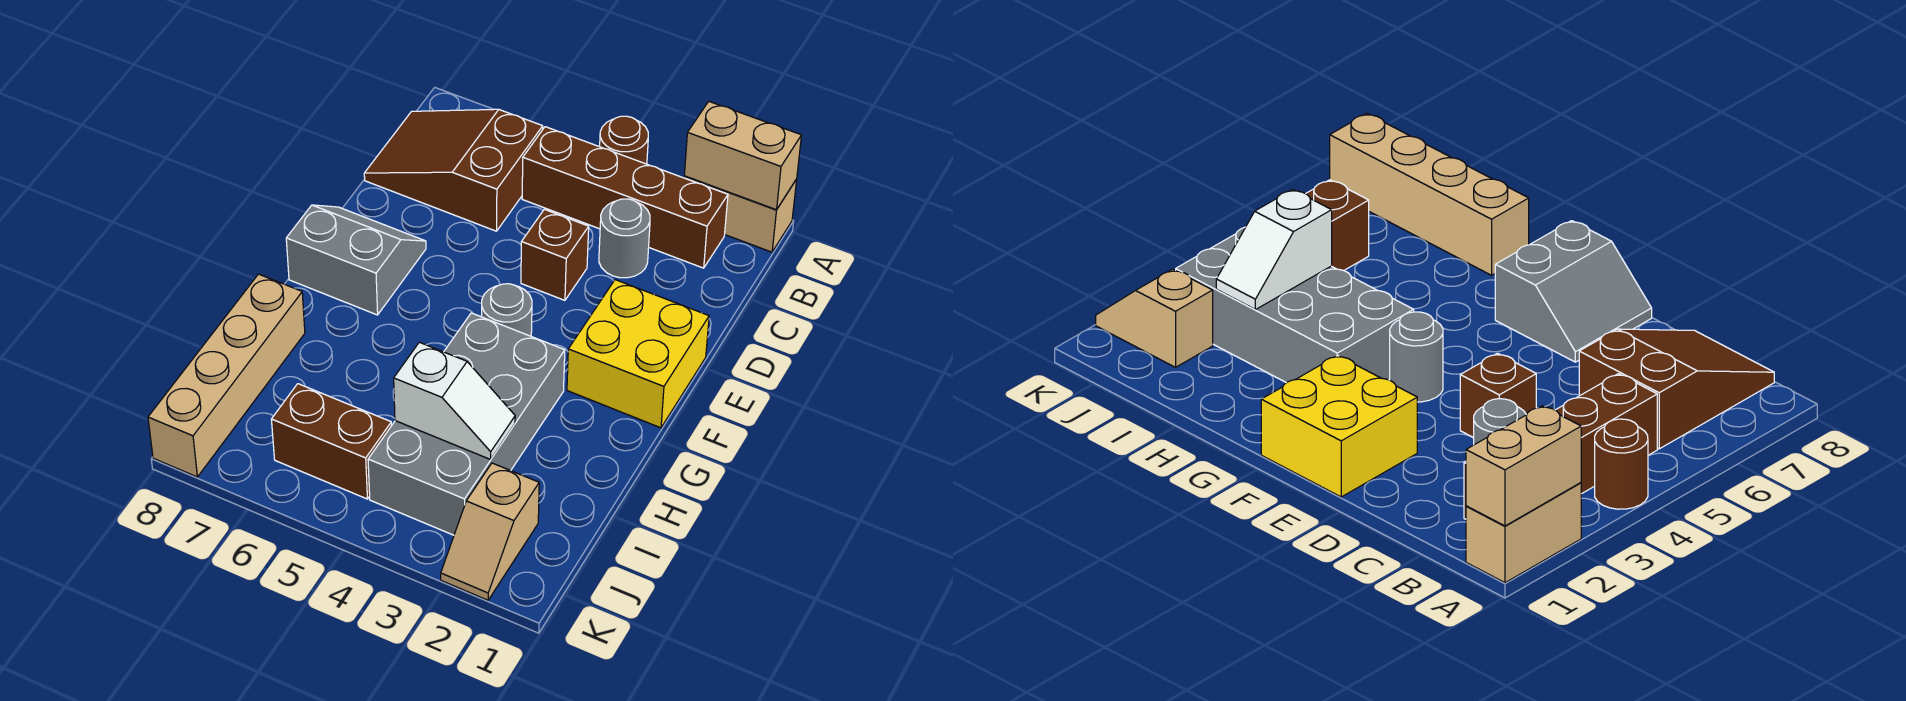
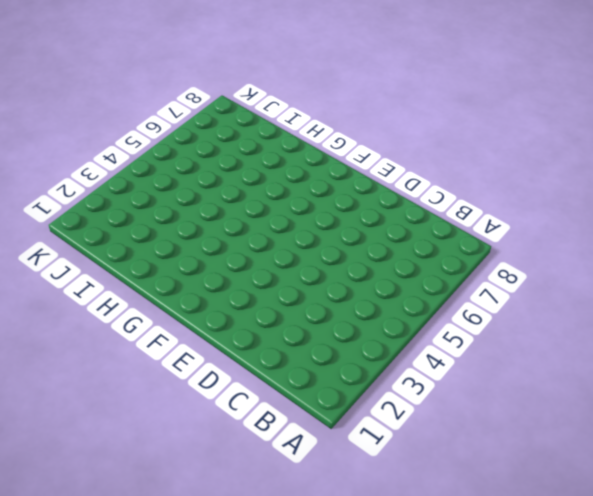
none -> tan brick A1:A2 level 1
none -> brown round brick A4 level 1
none -> brown brick B2:B5 level 1

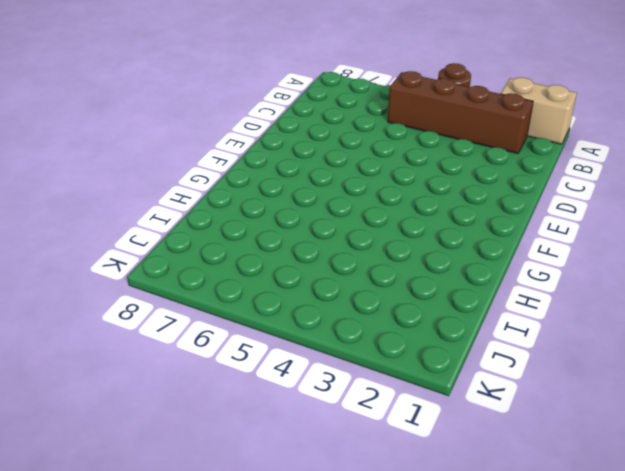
none -> brown slope B6:C8 level 1 top 6
none -> grey round brick C3 level 1
none -> brown brick D4 level 1

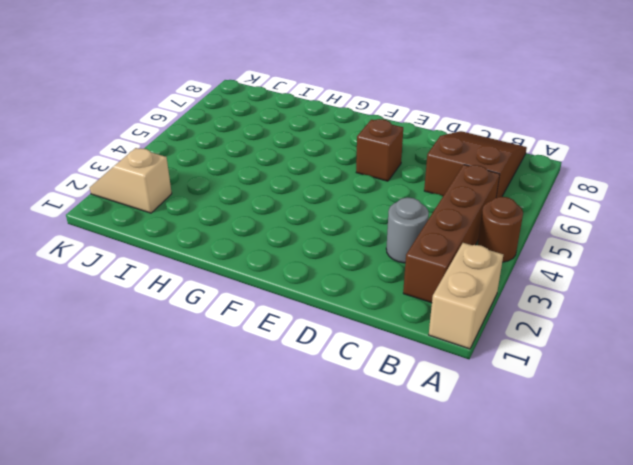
brown brick E6 level 1 -> brown brick D4 level 1
none -> yellow brick E1:F2 level 1
none -> grey slope E7:F8 level 1 top F
none -> grey round brick F4 level 1

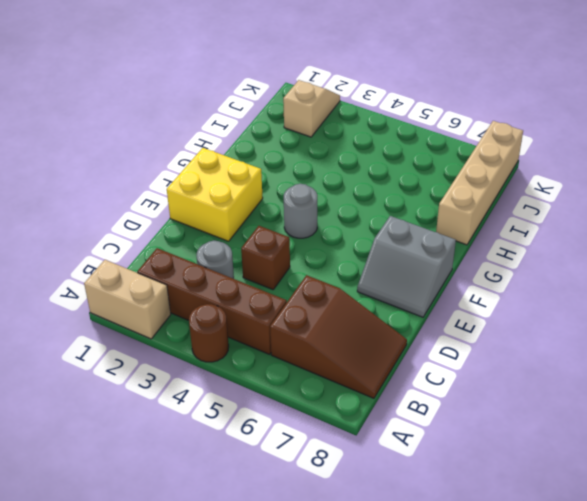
none -> grey brick G3:J4 level 1
none -> brown brick J5:J6 level 1
none -> tan brick A1:A2 level 2

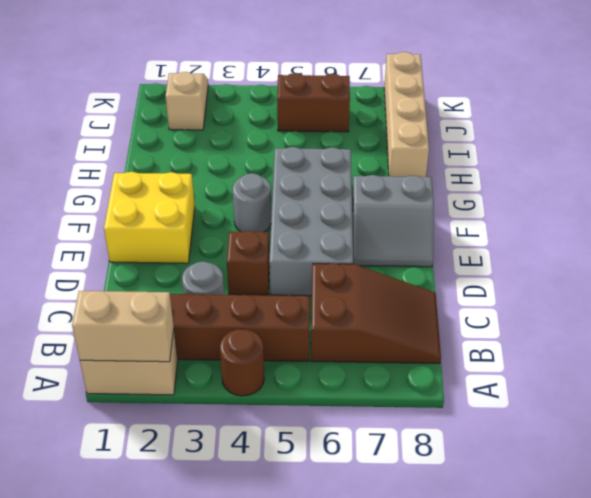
grey brick D5:G6 level 1 -> grey brick G3:J4 level 1
none -> white slope I3:I4 level 2 top 4

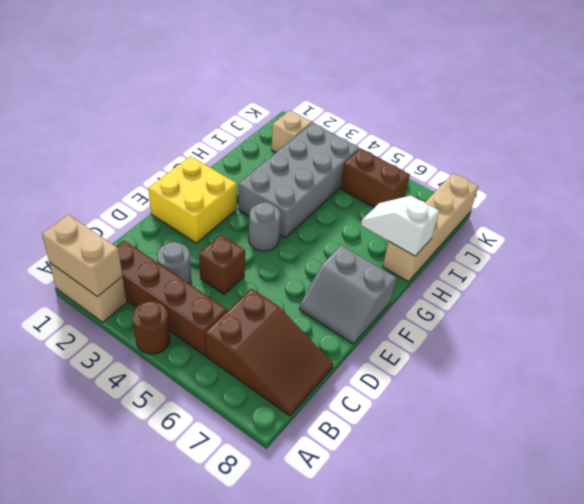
white slope H7:H8 level 2 top 8 -> white slope I3:I4 level 2 top 4

